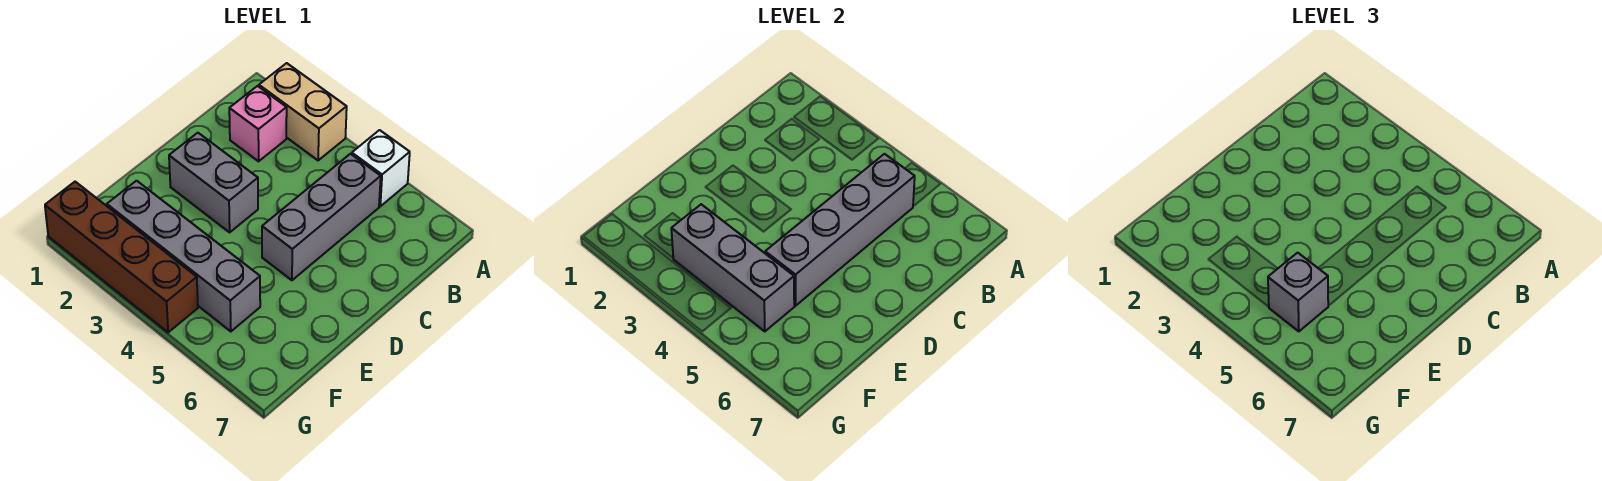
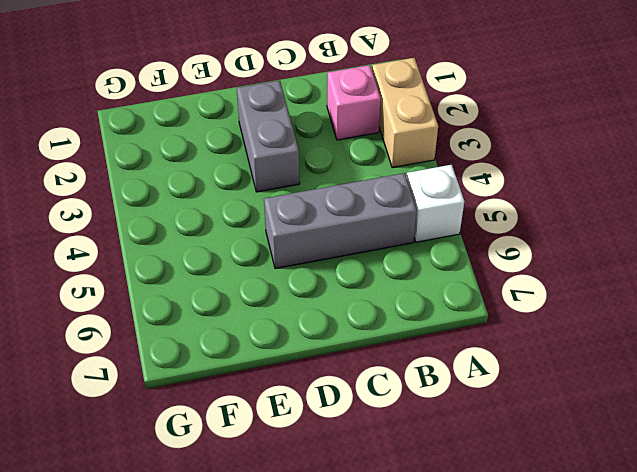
none -> grey brick F2:F5 level 1
none -> brown brick G1:G4 level 1

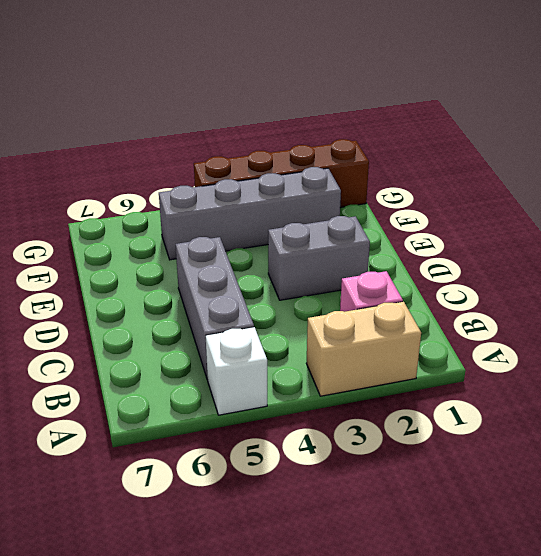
none -> grey brick B5:E5 level 2
none -> grey brick F3:F5 level 2

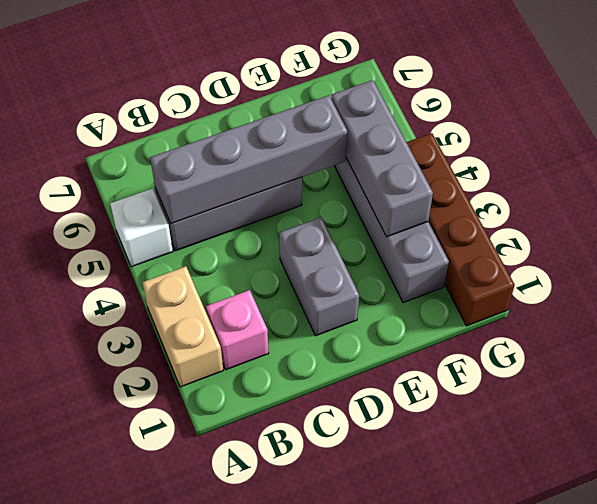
none -> grey brick F5 level 3

